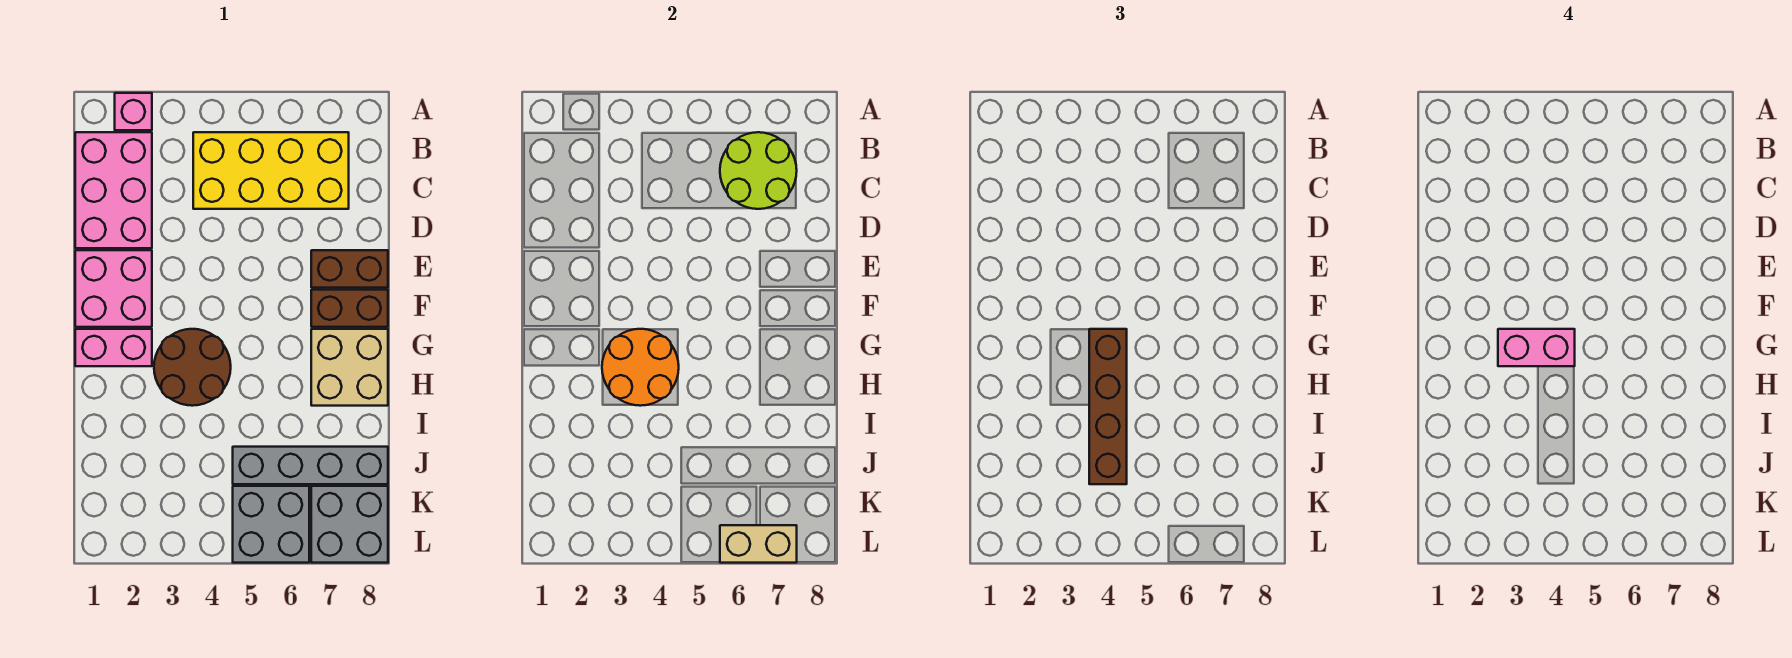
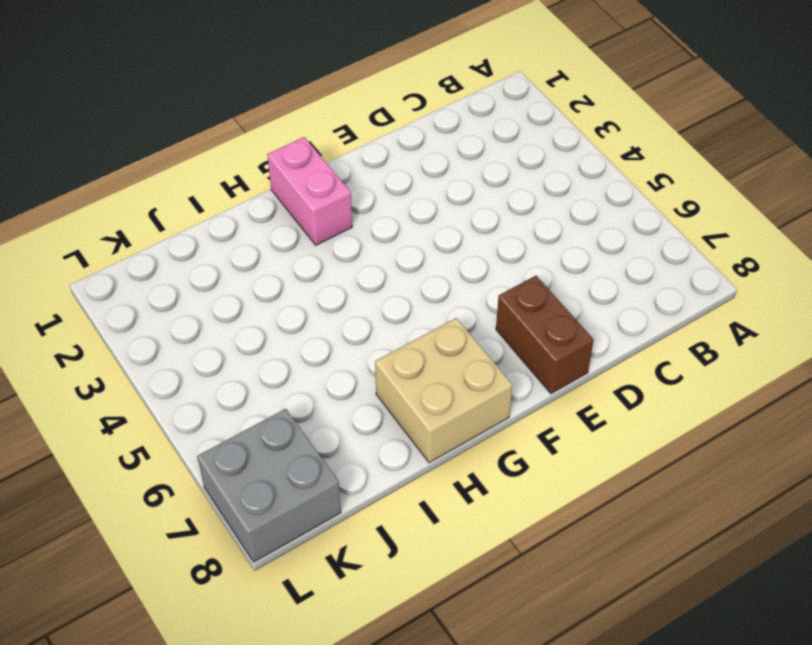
none -> pink brick A2 level 1
none -> pink brick B1:D2 level 1
none -> yellow brick B4:C7 level 1

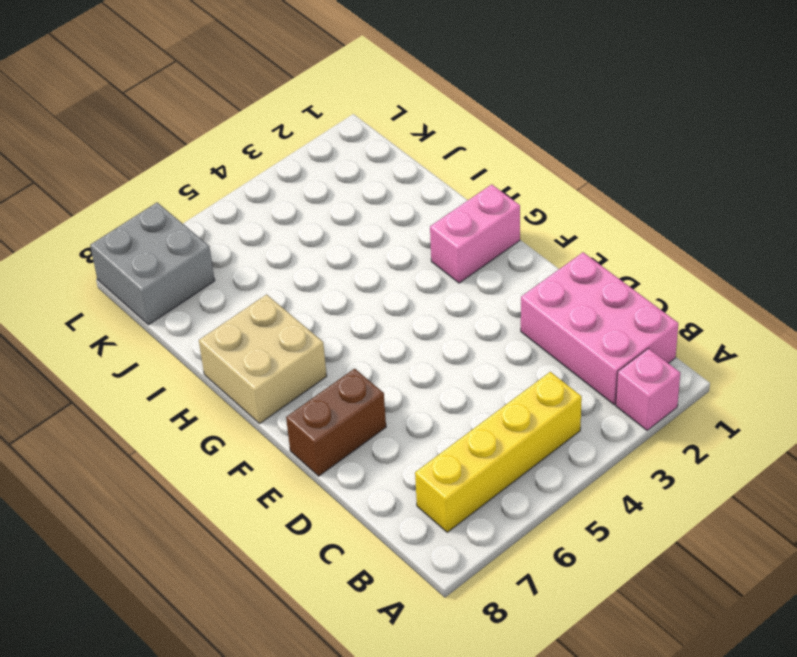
yellow brick B4:B7 level 1 -> yellow brick B4:C7 level 1
none -> pink brick E1:F2 level 1
none -> brown brick F7:F8 level 1
none -> brown round brick G3:H4 level 1

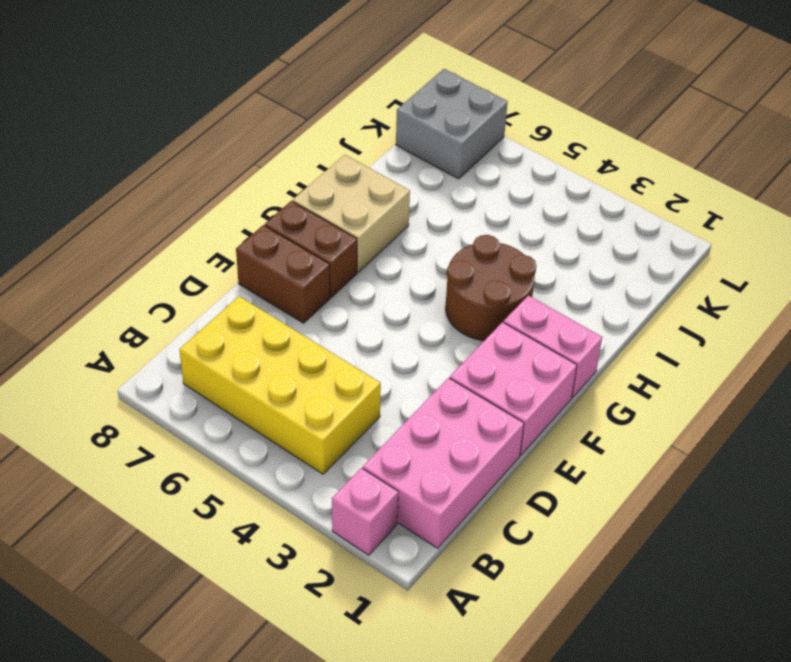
none -> grey brick J5:J8 level 1
none -> grey brick K5:L6 level 1
none -> lime round brick B6:C7 level 2

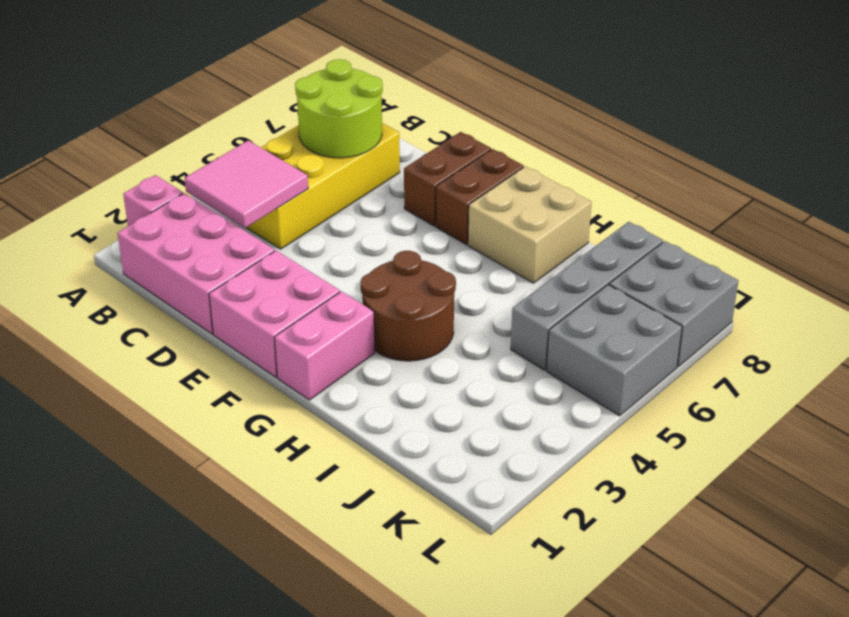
pink tile B3:C4 level 2 -> none
none -> orange round brick G3:H4 level 2
none -> tan brick L6:L7 level 2
none -> brown brick G4:J4 level 3

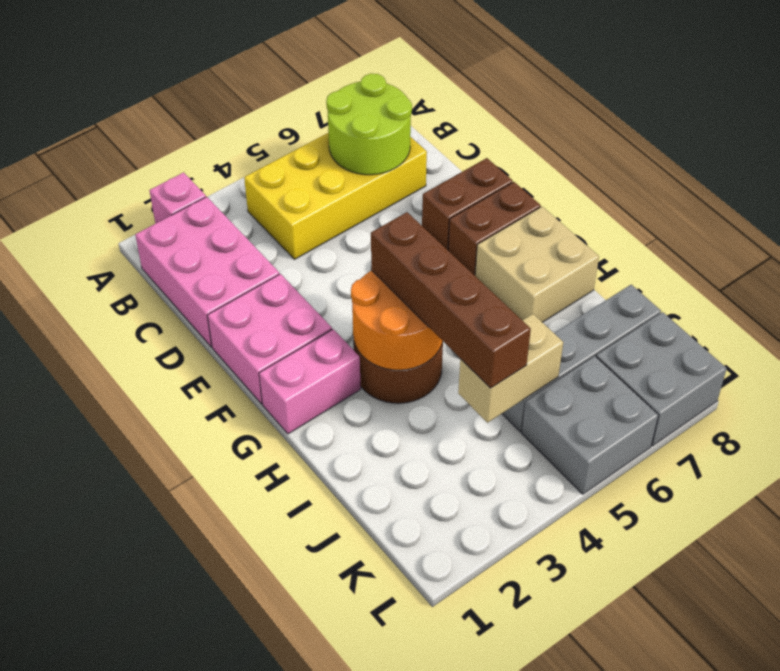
tan brick J4:J5 level 2 -> tan brick L6:L7 level 2
none -> pink brick G3:G4 level 4

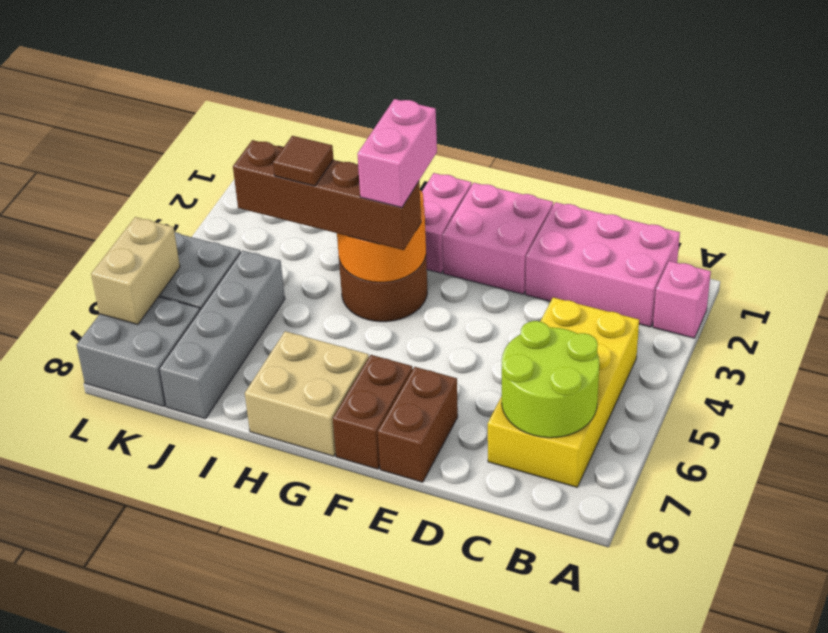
brown tile I4 level 4 -> none

